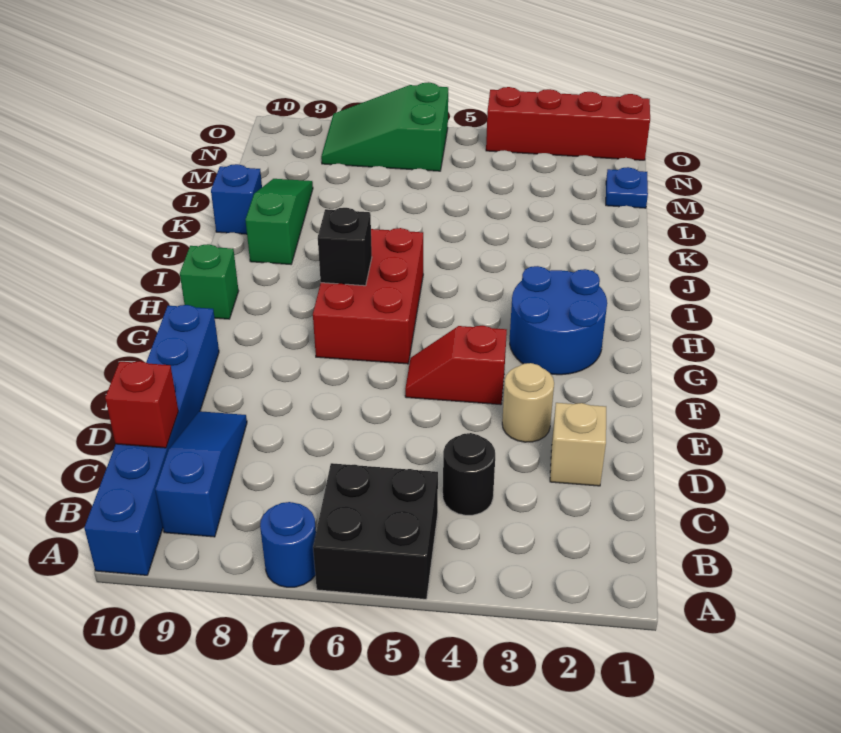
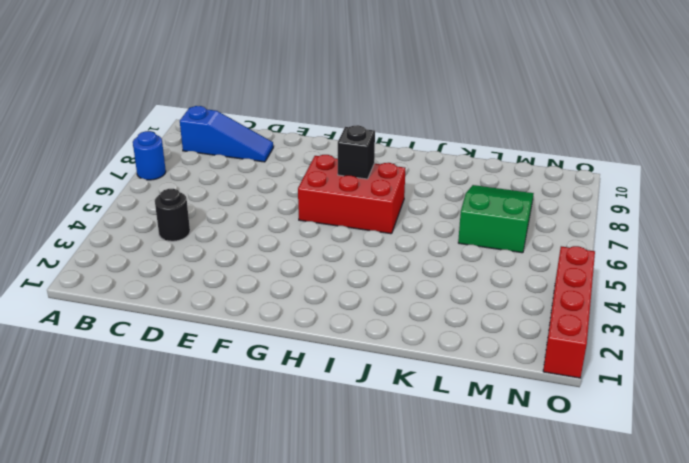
green slope L6:M8 level 1 top 6 -> green slope N6:O8 level 1 top 6
none -> black brick A5:B6 level 1
none -> blue brick A10:F10 level 1
none -> tan brick D2 level 1

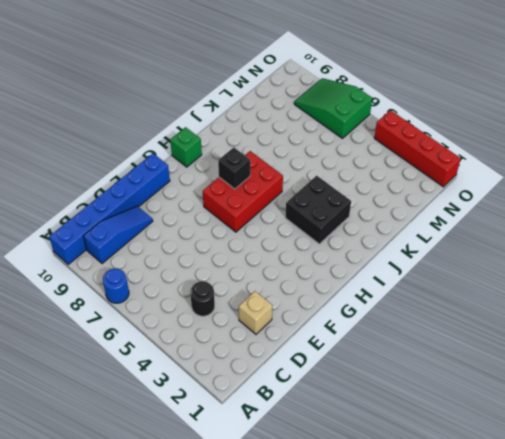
black brick I3:J4 level 1 -> black brick A5:B6 level 1
none -> tan round brick E3 level 1
none -> red slope F4:F5 level 1 top 4
none -> blue round brick G2:H3 level 1

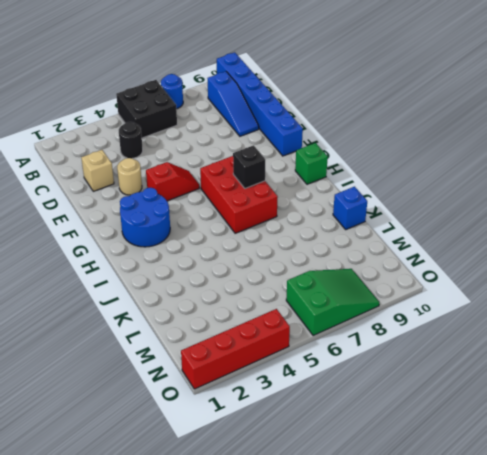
none -> green slope J9:L9 level 1 top J
none -> blue plate M1 level 1
none -> red brick C10 level 2

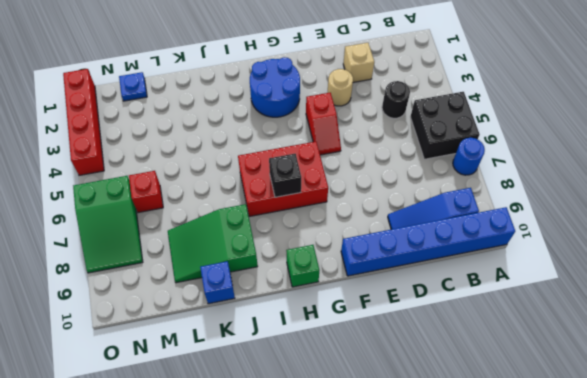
green slope J8:L9 level 1 top J -> green slope J9:L9 level 1 top J
red brick M6 level 1 -> red brick C10 level 2

